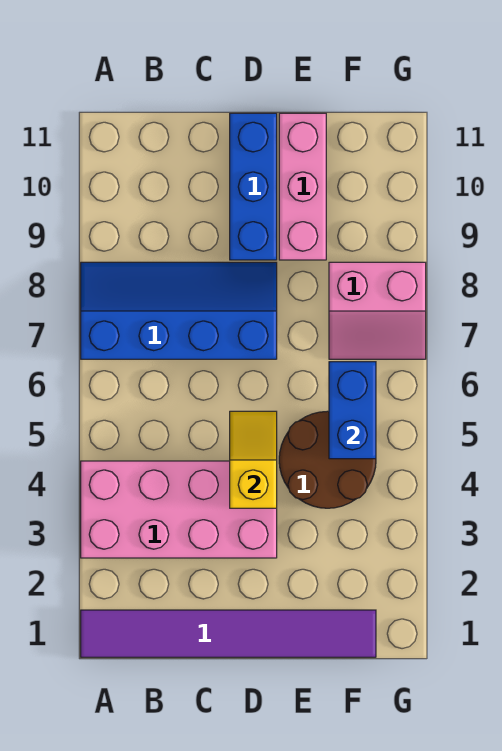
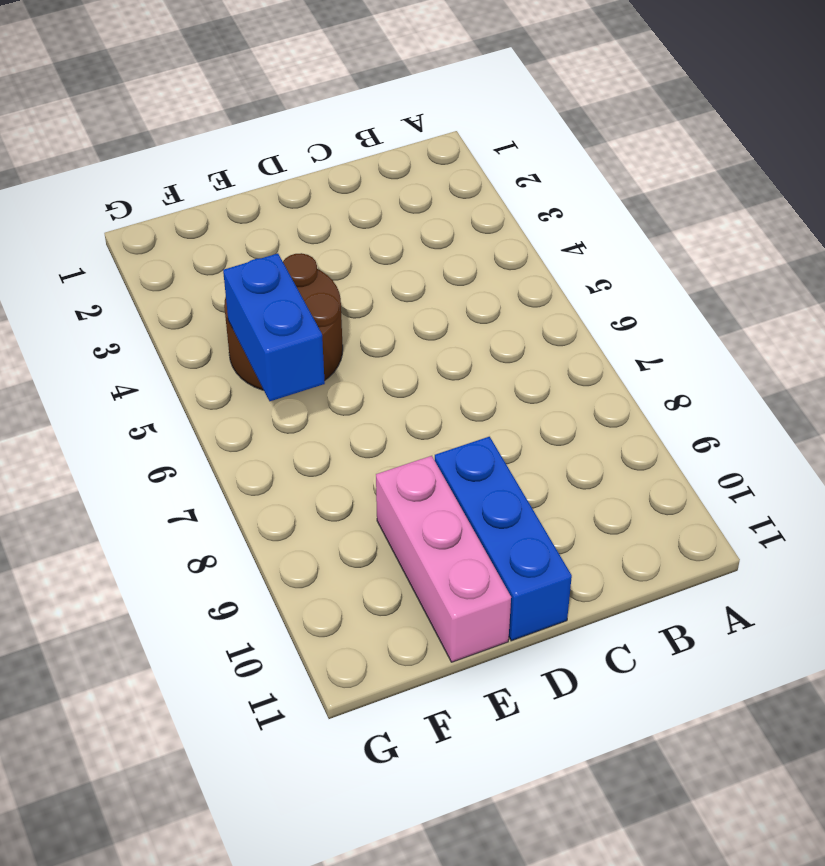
none -> purple tile A1:F1 level 1
none -> pink brick A3:D4 level 1

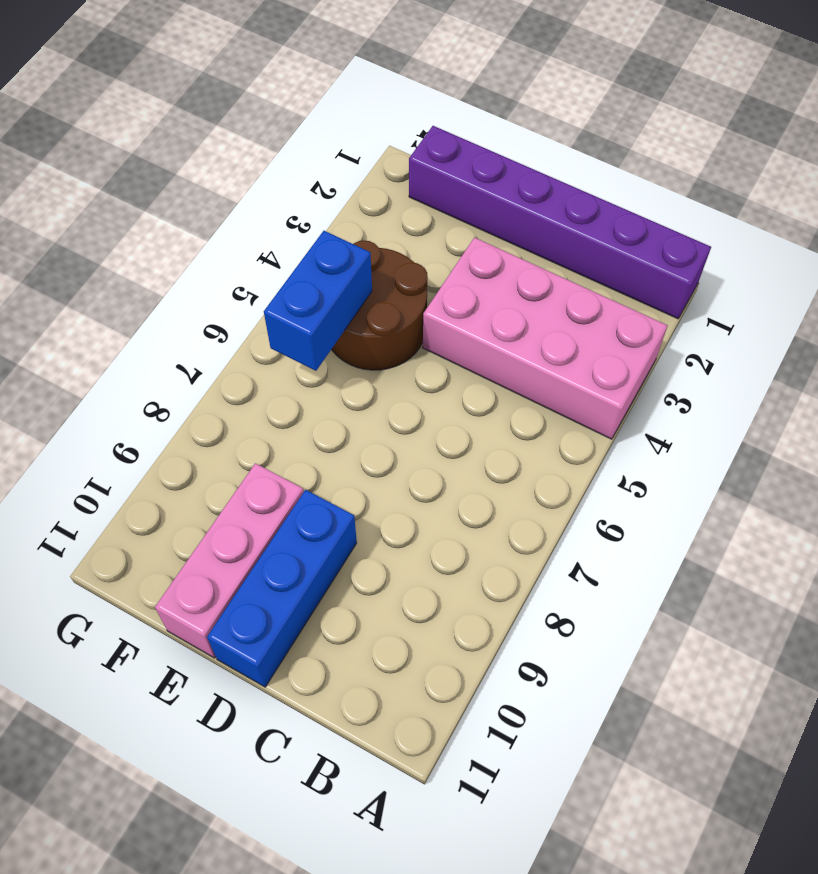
purple brick A1:F1 level 1 -> purple tile A1:F1 level 1
none -> blue slope A7:D8 level 1 top 7
none -> pink slope F7:G8 level 1 top 8

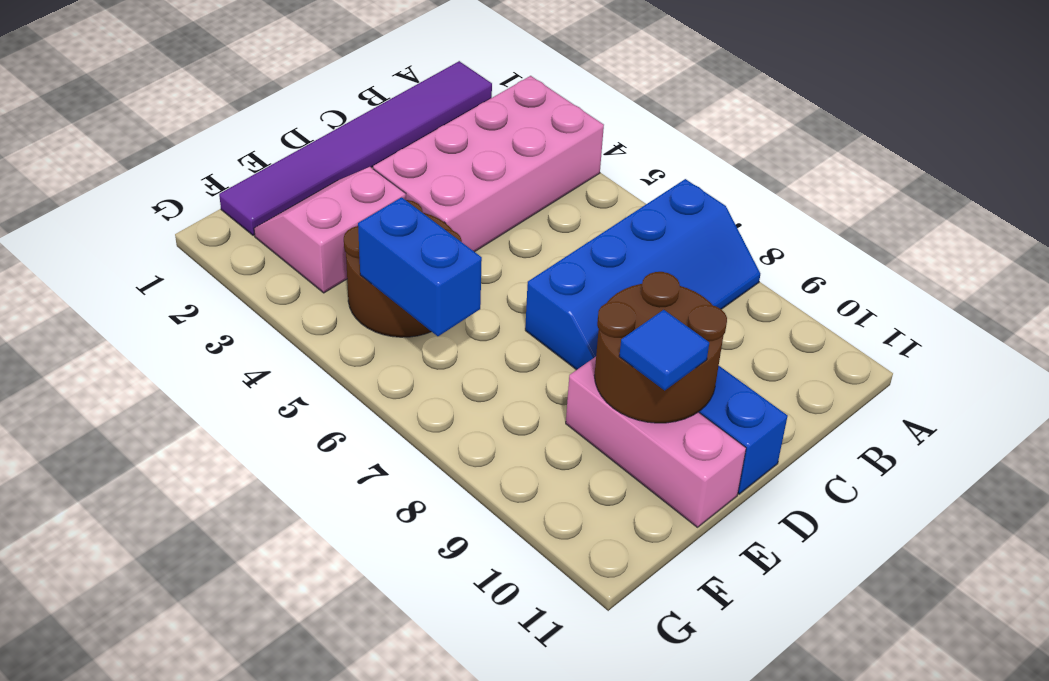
brown round brick D9:E10 level 2 -> none
pink slope E2:F3 level 1 top 3 -> pink slope F7:G8 level 1 top 8
blue tile E10 level 3 -> none
none -> yellow slope D4:D5 level 2 top 4

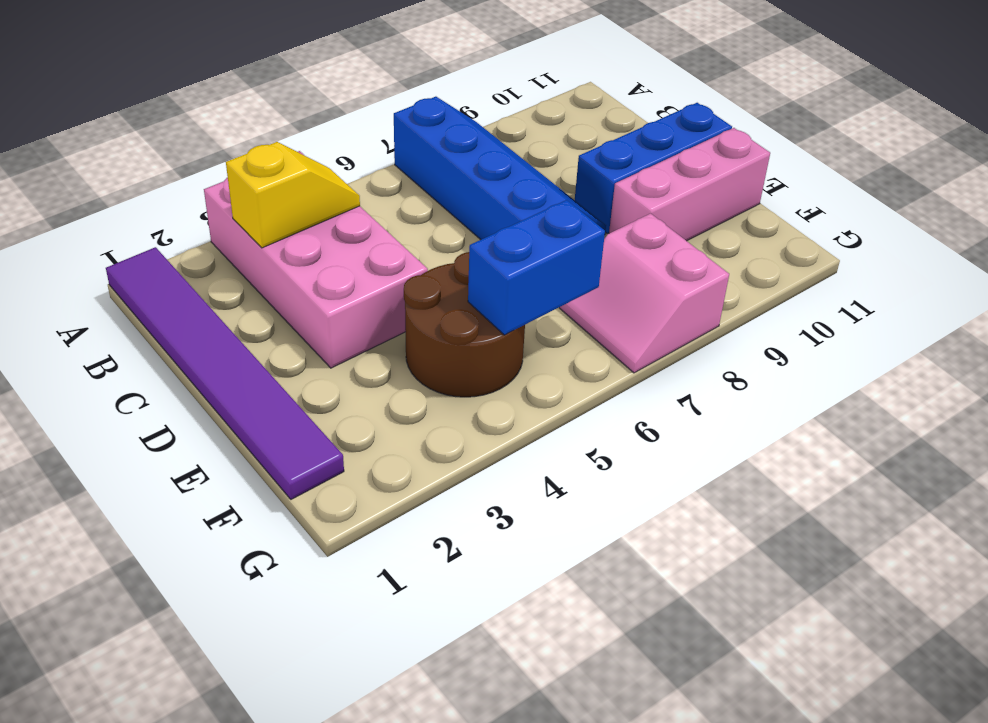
yellow slope B3:B4 level 2 top 3 -> yellow slope D4:D5 level 2 top 4

